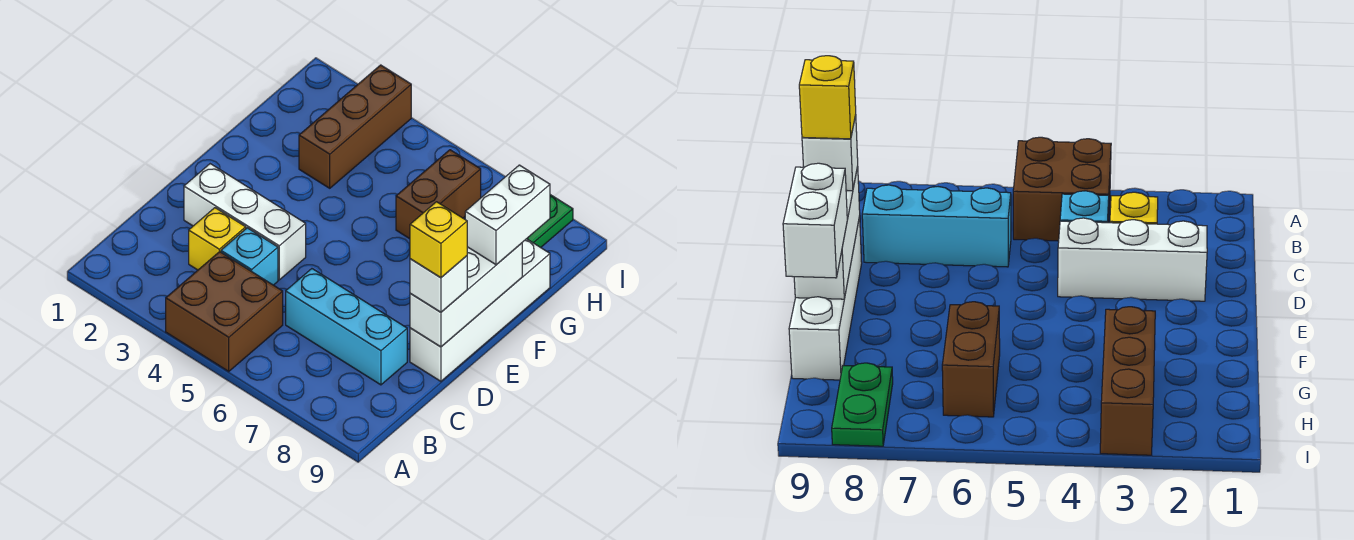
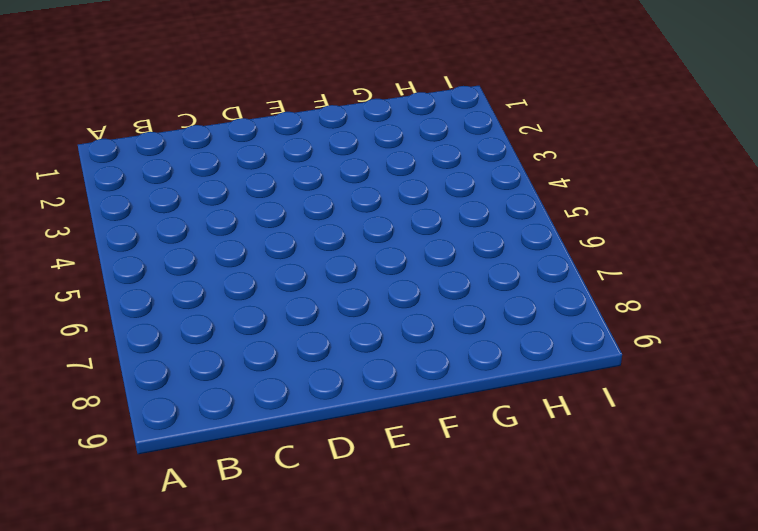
none -> brown brick A4:B5 level 1
none -> yellow brick C3 level 1
none -> cyan brick C4 level 1

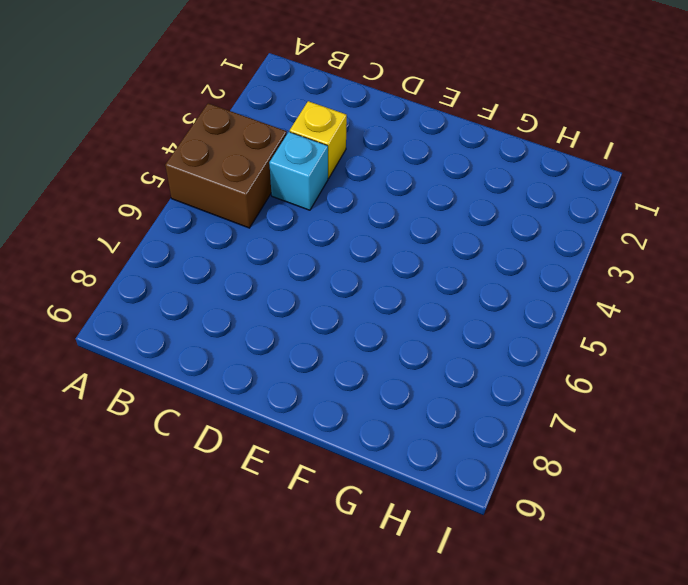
none -> cyan brick C6:C8 level 1
none -> white brick D2:D4 level 1
none -> white brick D9:G9 level 1

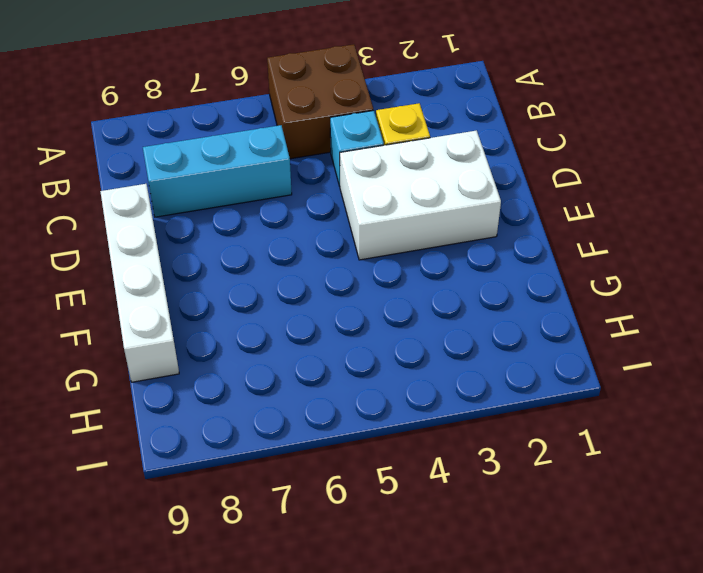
white brick D2:E4 level 1 -> white brick D2:D4 level 1
none -> brown brick G3:I3 level 1
none -> brown brick G6:H6 level 1
none -> green plate H8:I8 level 1

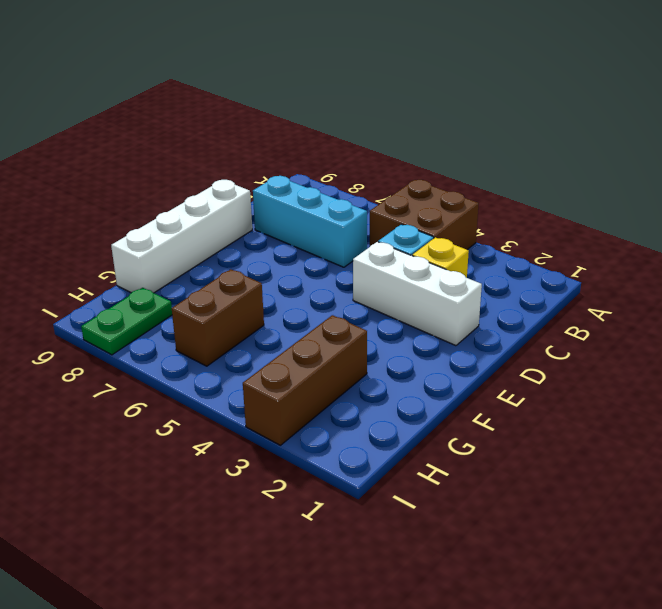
none -> white brick D9:F9 level 2
none -> white brick D9 level 3
none -> white brick F9:G9 level 3

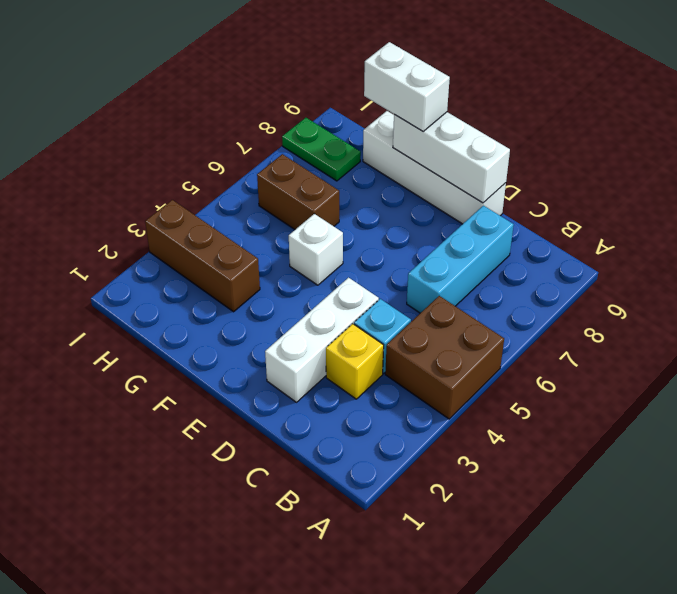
white brick F5 level 1 -> white brick D9 level 3
none -> yellow brick D9 level 4

